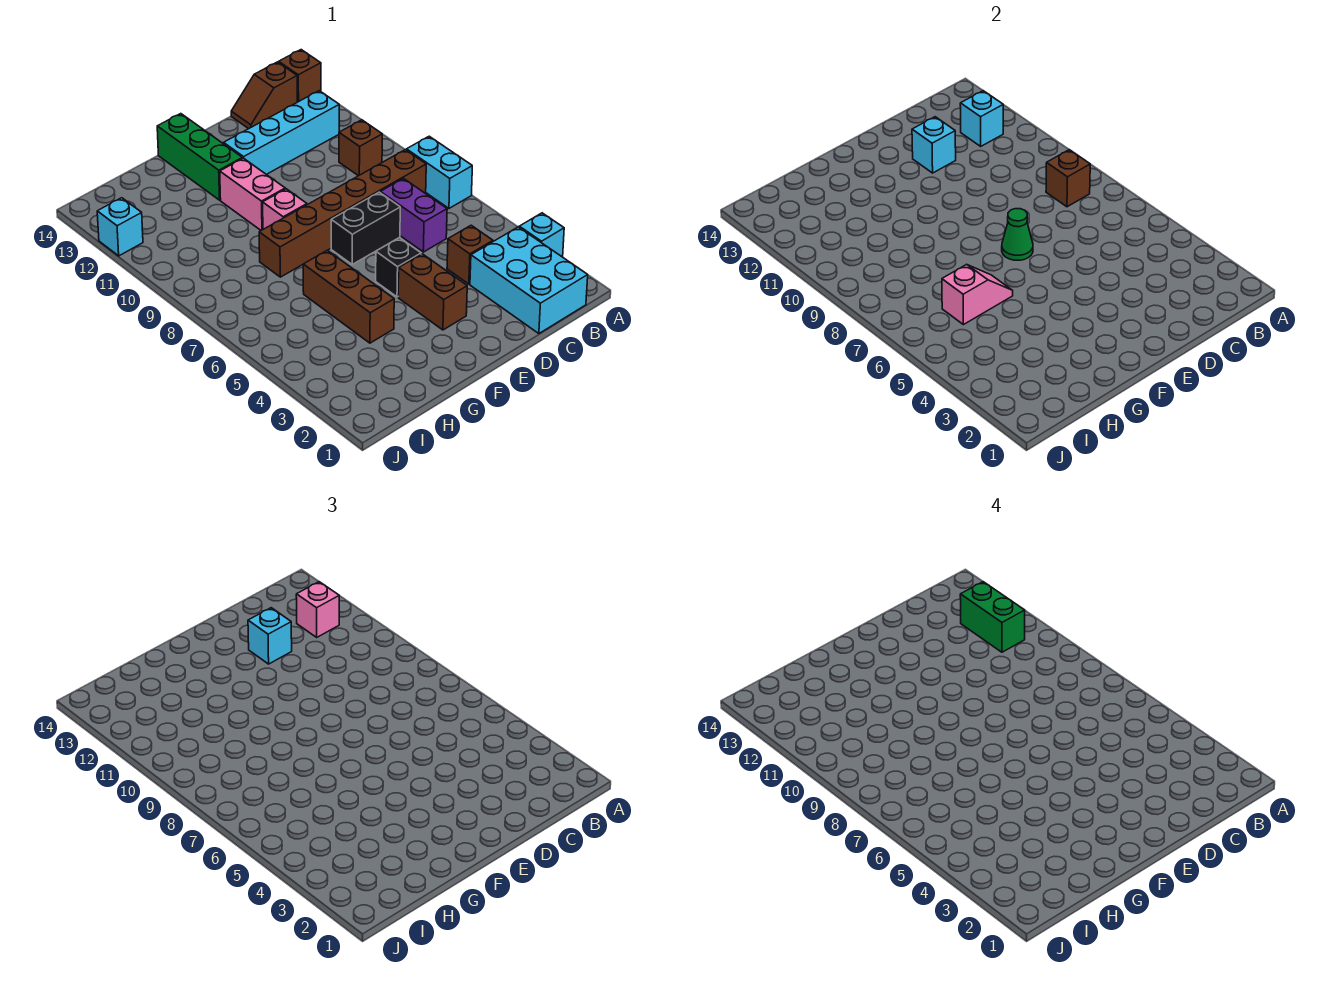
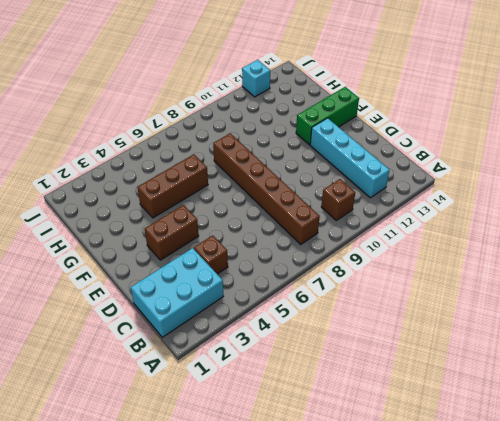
none -> cyan brick A3 level 1
none -> cyan brick A7:A8 level 1
none -> brown brick A14 level 1

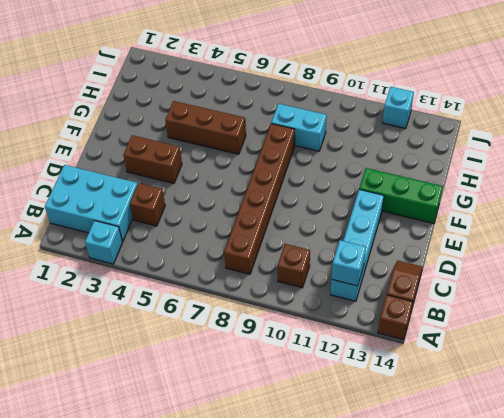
cyan brick H8:H9 level 1 -> cyan brick A7:A8 level 1
none -> purple brick C6:C7 level 1
none -> black brick D7:E7 level 1
none -> black brick E5 level 1

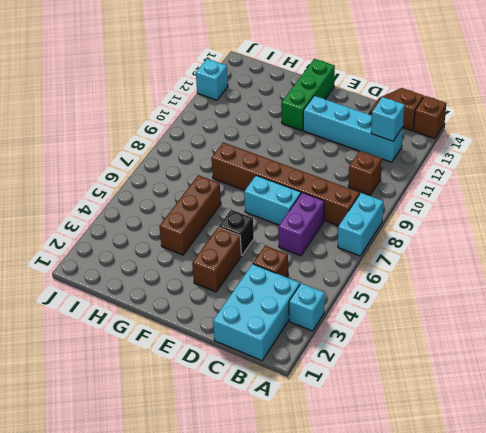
cyan brick D7:E7 level 1 -> black brick D7:E7 level 1
none -> pink brick F9 level 1
none -> pink brick F10:F11 level 1
none -> brown brick B8 level 2

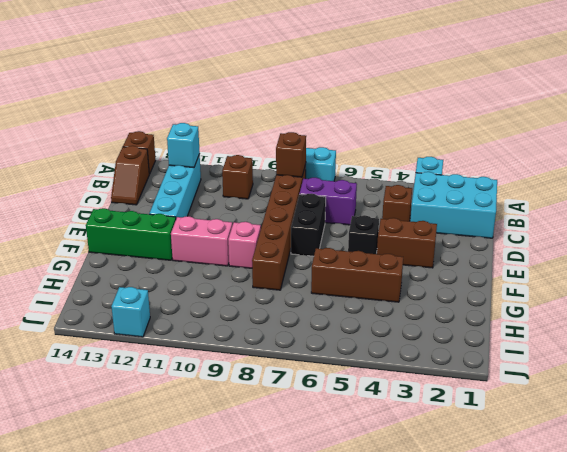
none -> cyan brick D12 level 2
none -> green cone E7 level 2
none -> pink slope G6:H6 level 2 top H

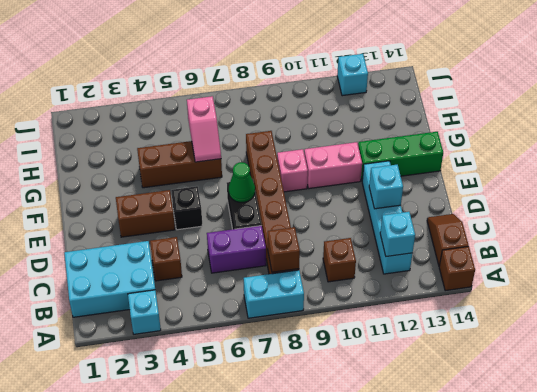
none -> pink brick B12 level 3
none -> cyan brick D12 level 3
none -> green brick B11:B12 level 4

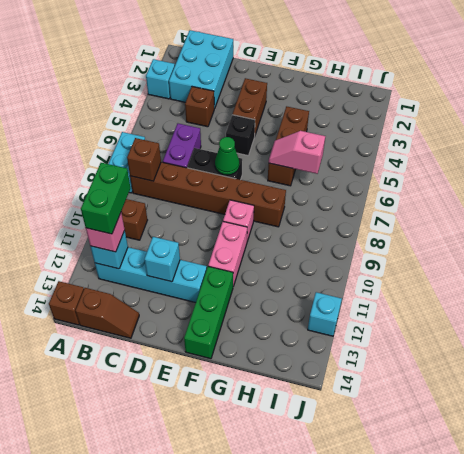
none -> cyan brick D12 level 3

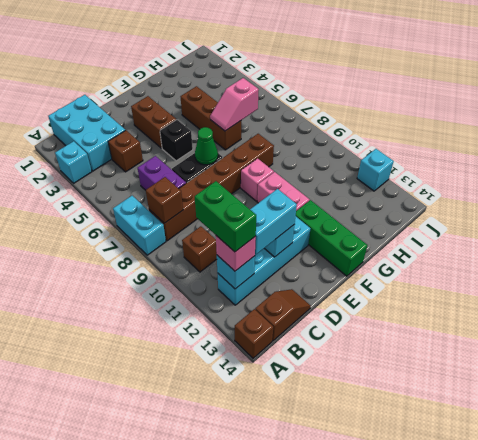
cyan brick C12:D12 level 3 -> cyan brick D12 level 3

